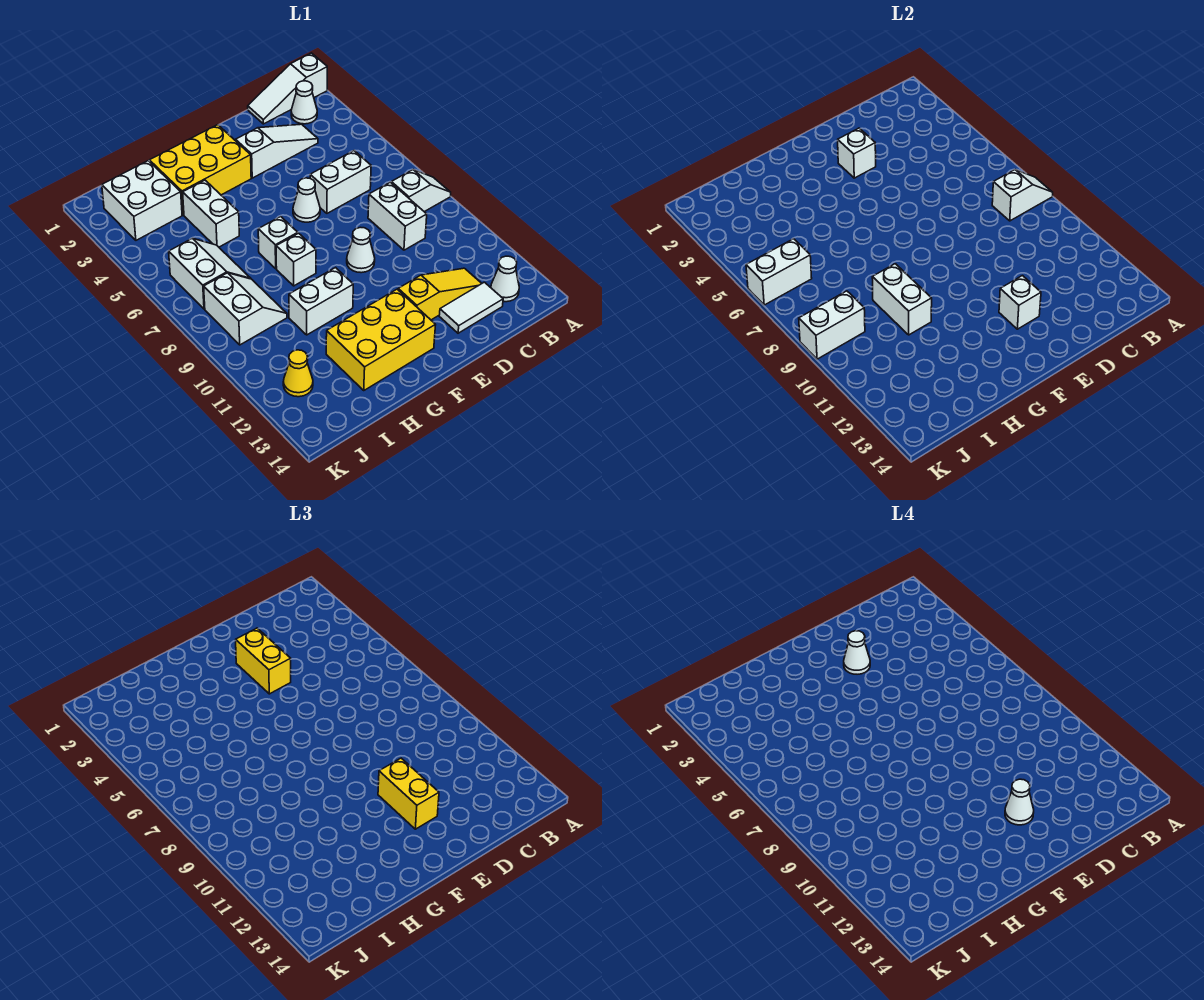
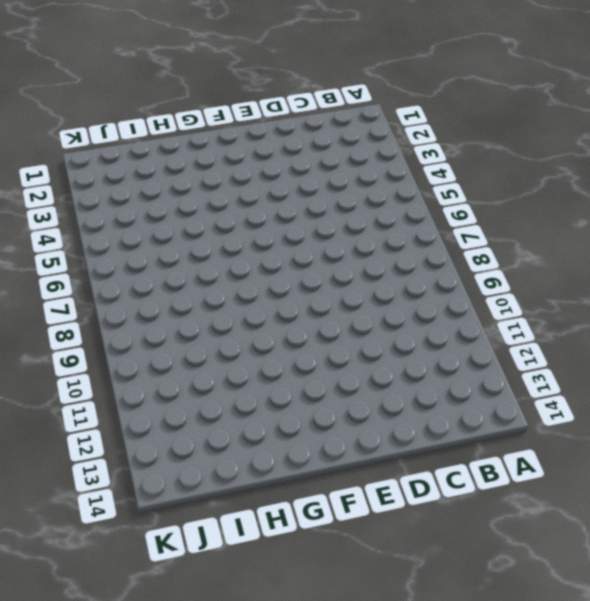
none -> white slope A1:C1 level 1 top A
none -> white slope A8:B8 level 1 top B
none -> white cone B2 level 1
none -> white cone B13 level 1

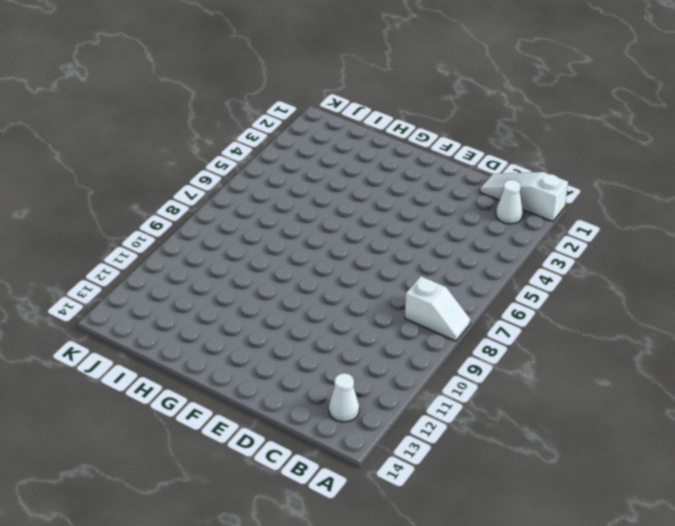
none -> white slope C3:E3 level 1 top E
none -> white brick C6:D6 level 1
none -> white brick C8:C9 level 1
none -> yellow slope C12:E12 level 1 top E

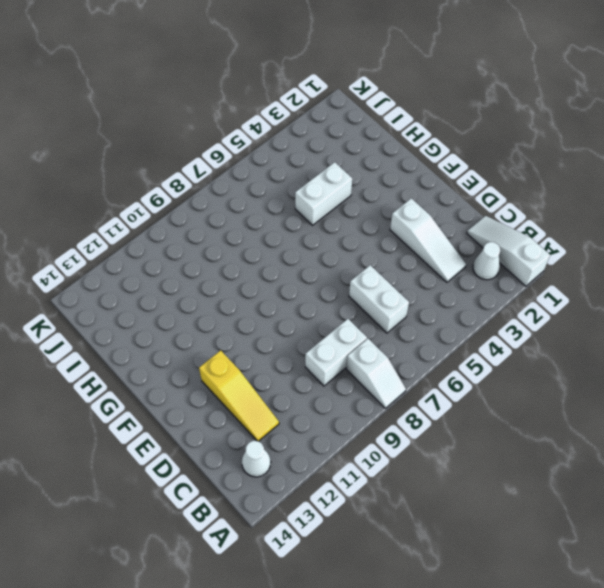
none -> white tile C13:D13 level 1
none -> white cone E6 level 1
none -> white cone E9 level 1
none -> yellow brick F2:H3 level 1

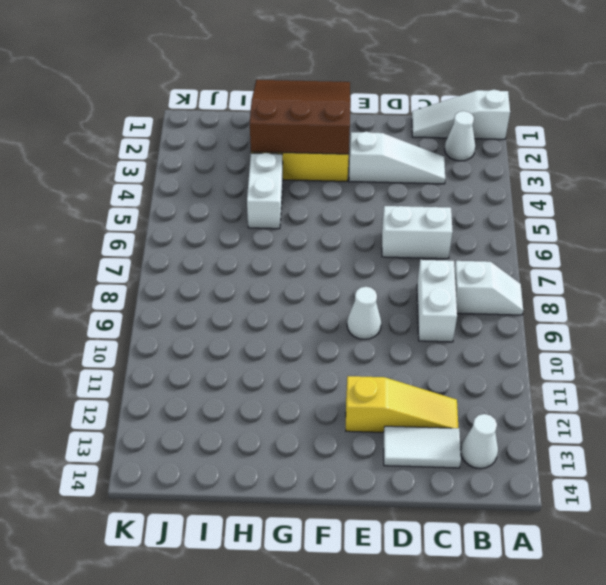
brown slope F1:H3 level 2 top 3 -> none
none -> white cone E6 level 1
none -> yellow brick F12:H13 level 1
none -> white brick G7 level 1
none -> white brick G8 level 1

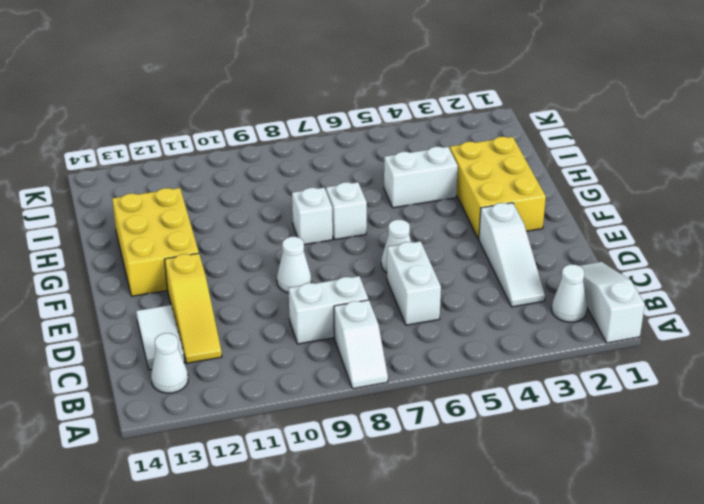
none -> white brick G10:H10 level 1
none -> white brick I2:J3 level 1
none -> white slope I6:J7 level 1 top J
none -> white slope I8:J9 level 1 top J

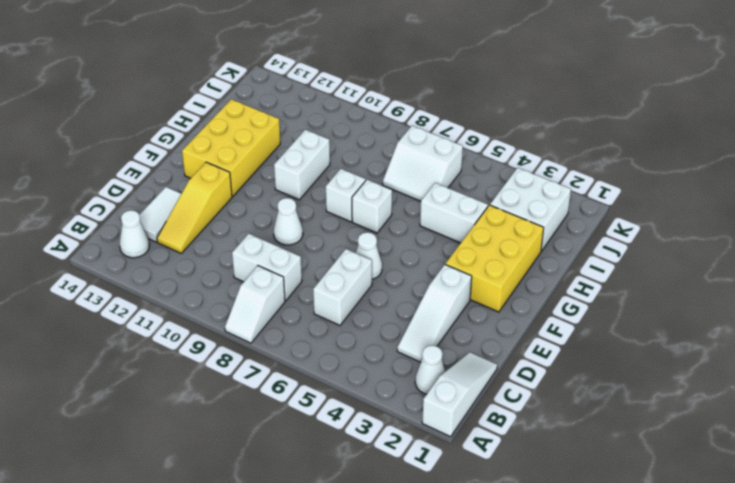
none -> white slope I8:J9 level 1 top J
none -> yellow cone J12 level 1
none -> white slope A8:B8 level 2 top B
none -> white brick E3 level 2

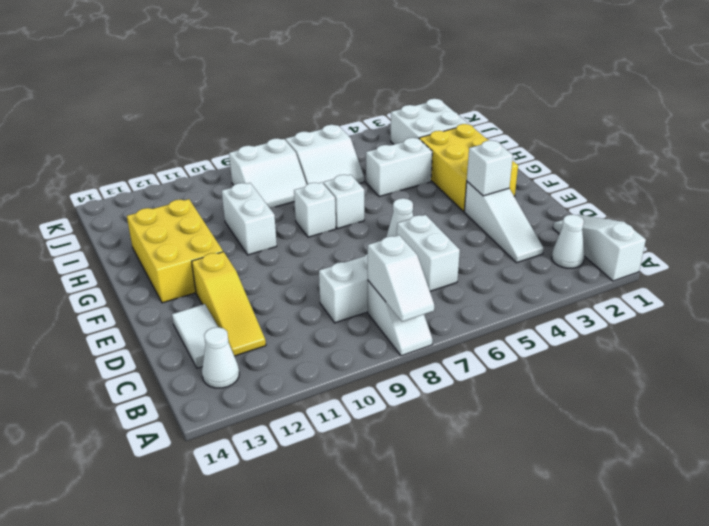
none -> white cone E9 level 1
none -> yellow cone J12 level 1
none -> white brick E12 level 2
none -> white brick H9:H10 level 2

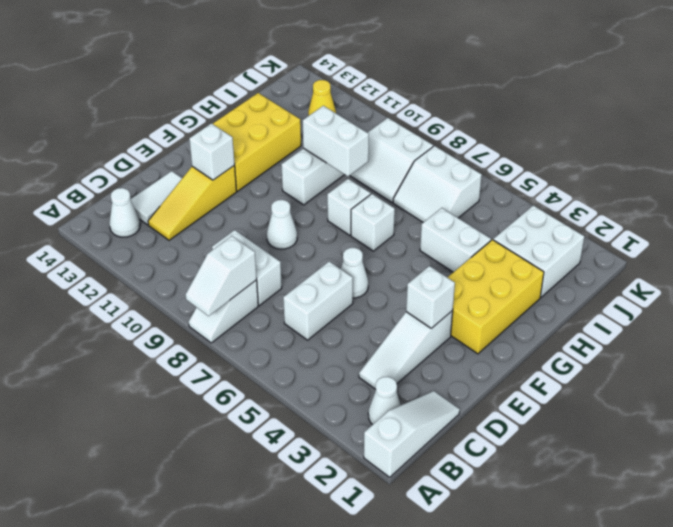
none -> white brick J6:K6 level 2
none -> white brick J9:K9 level 2
none -> yellow brick E3:E4 level 3
none -> yellow brick E11:E12 level 3

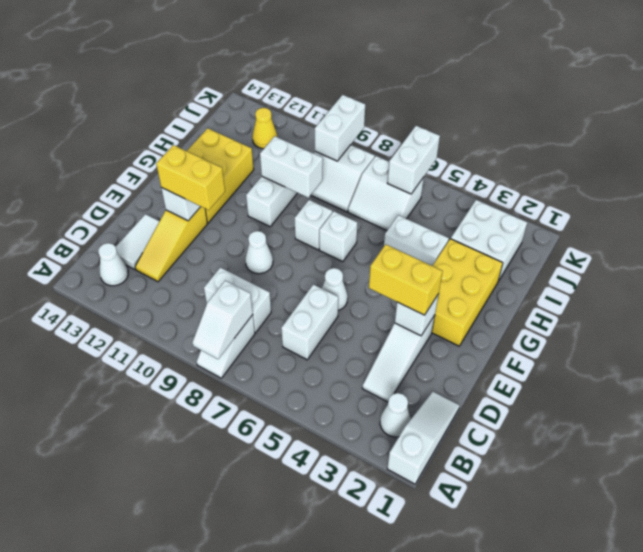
none -> white cone E3 level 4
none -> white cone E12 level 4

